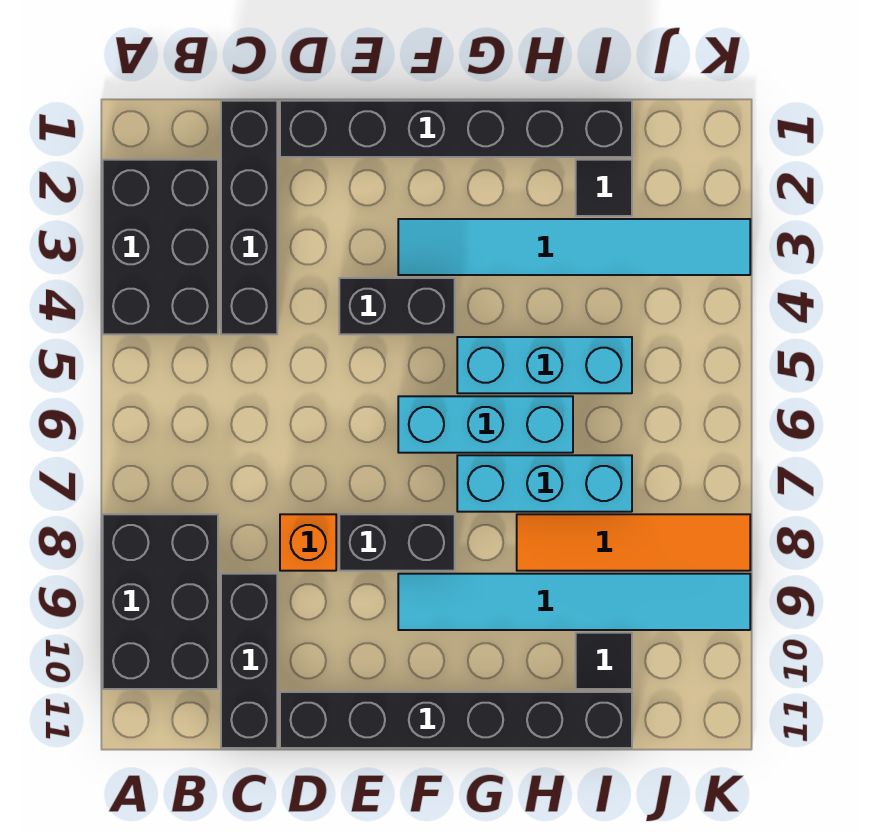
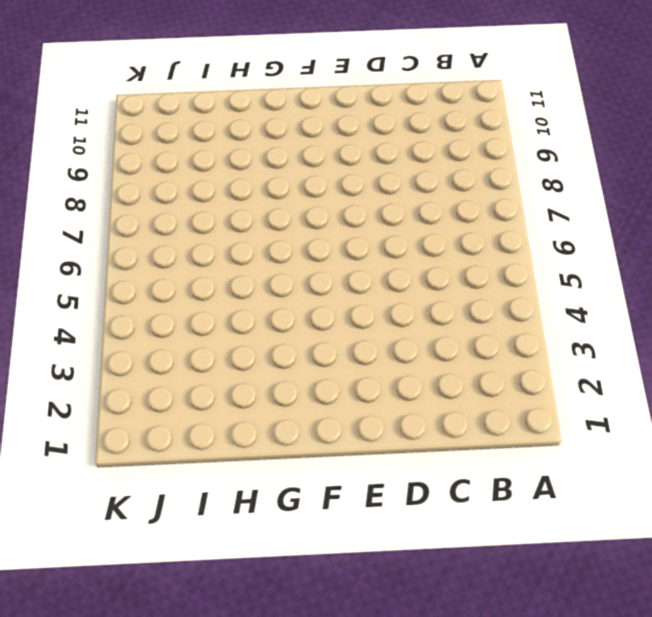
none -> black brick A2:B4 level 1
none -> black brick A8:B10 level 1
none -> black brick C1:C4 level 1

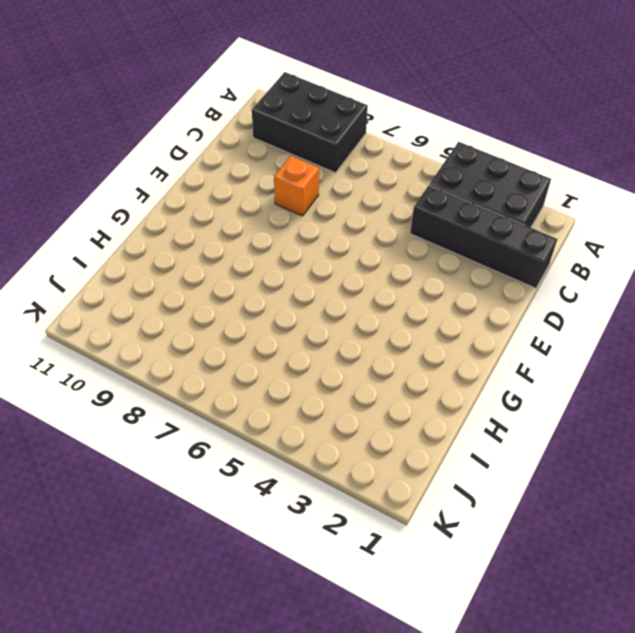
none -> black brick C9:C11 level 1
none -> black brick D1:I1 level 1
none -> black brick D11:I11 level 1

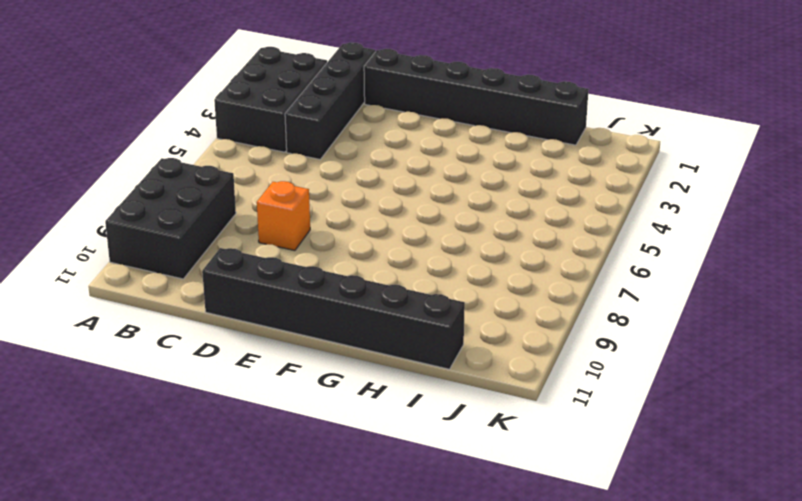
none -> black brick C9:C11 level 1
none -> black brick E4:F4 level 1
none -> black brick E8:F8 level 1

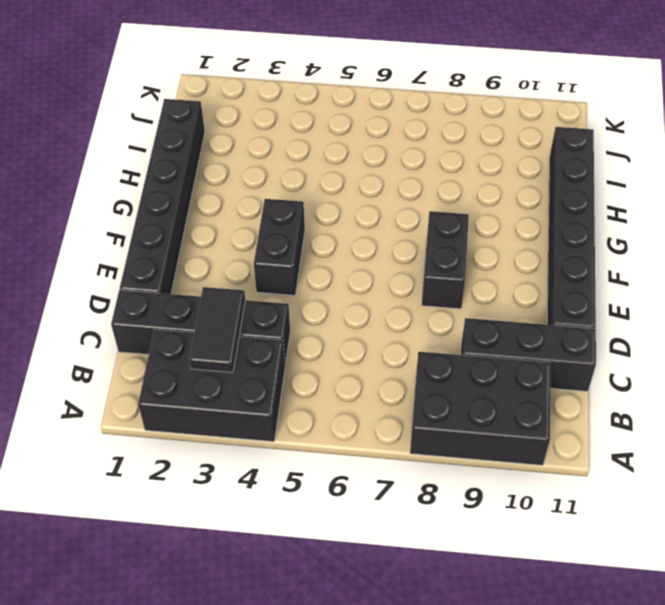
black tile B3:C3 level 2 -> none
none -> orange brick D8 level 1
none -> cyan tile F3:K3 level 1
none -> cyan brick F6:H6 level 1

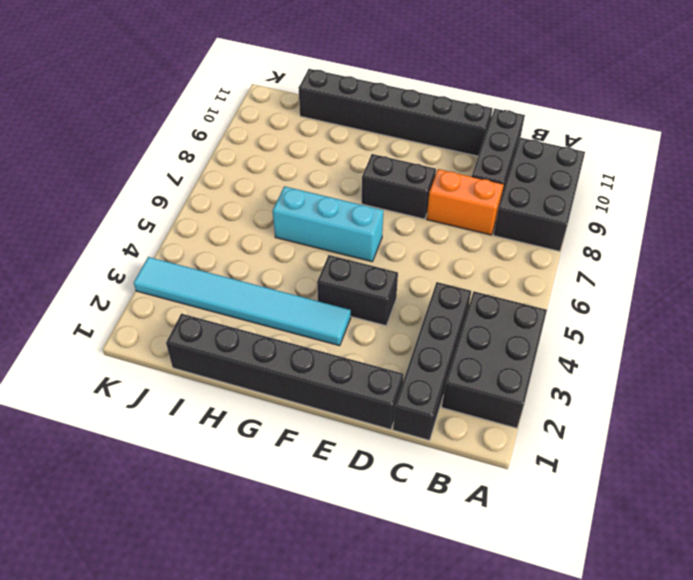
orange brick C8:D8 level 1 -> orange brick D8 level 1
none -> cyan tile F9:K9 level 1
none -> cyan brick G5:I5 level 1
none -> cyan brick G7:I7 level 1

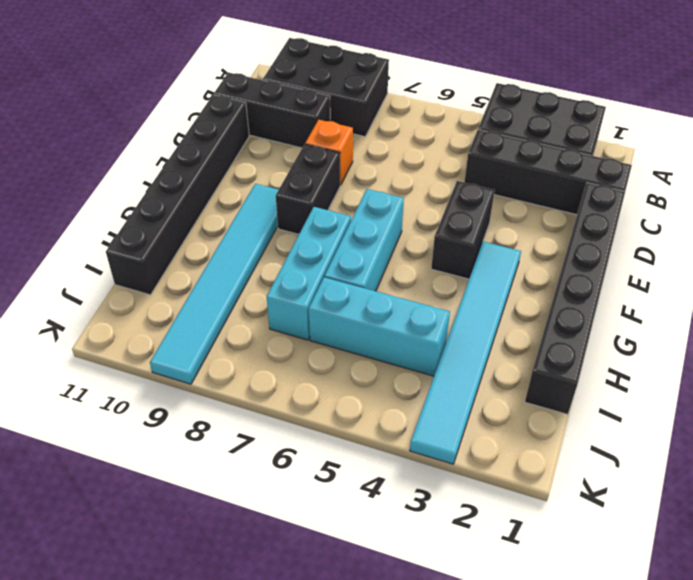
cyan brick I4:I6 level 1 -> cyan brick G5:I5 level 1
none -> orange tile H8:K8 level 1
none -> black tile I2 level 1
none -> black tile I10 level 1

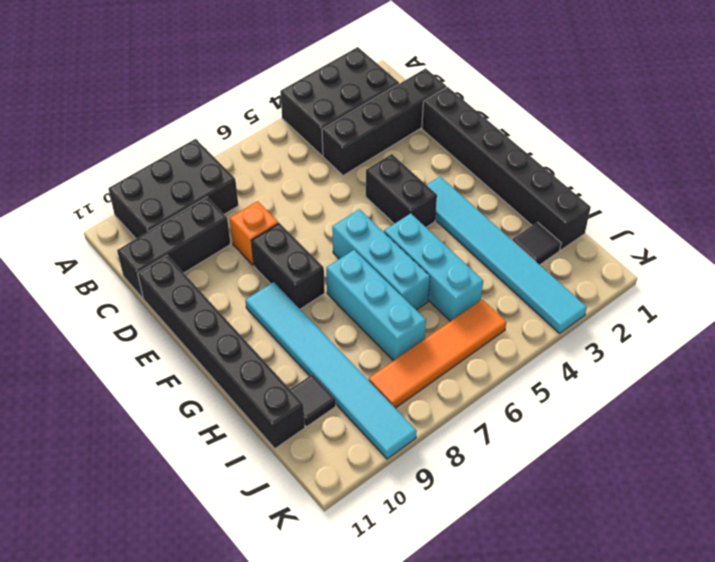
orange tile J5:J8 level 1 -> orange tile H8:K8 level 1

